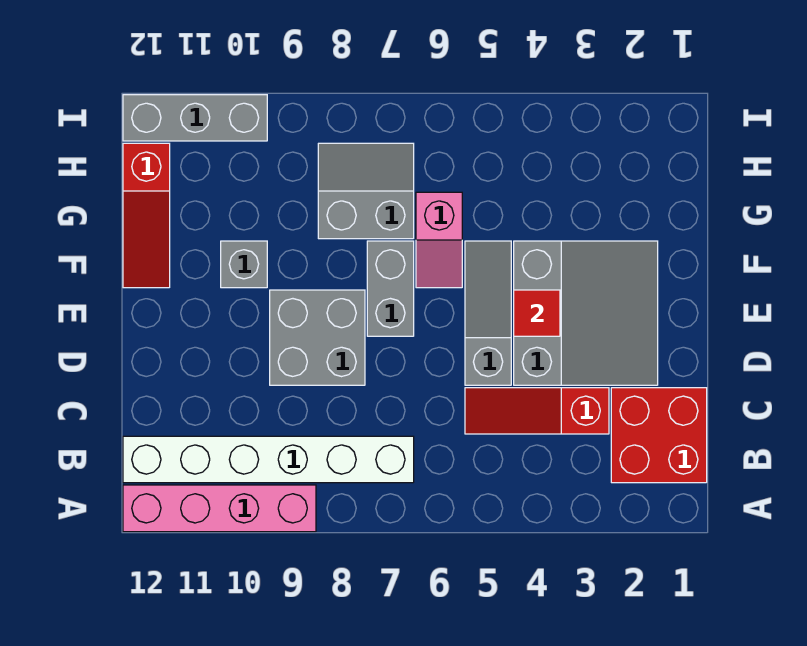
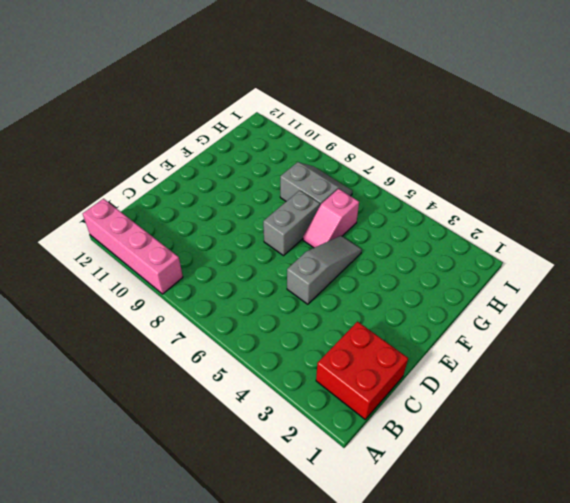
none -> white brick B7:B12 level 1
none -> red slope C3:C5 level 1 top 3
none -> grey slope D2:F4 level 1 top 4

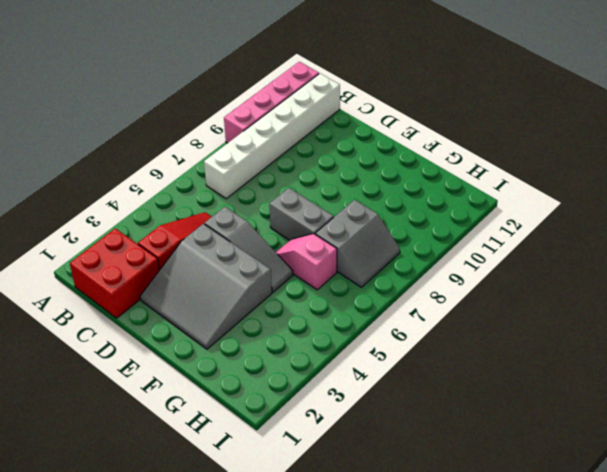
none -> grey brick D8:E9 level 1
none -> grey brick F10 level 1
none -> red slope F12:H12 level 1 top H

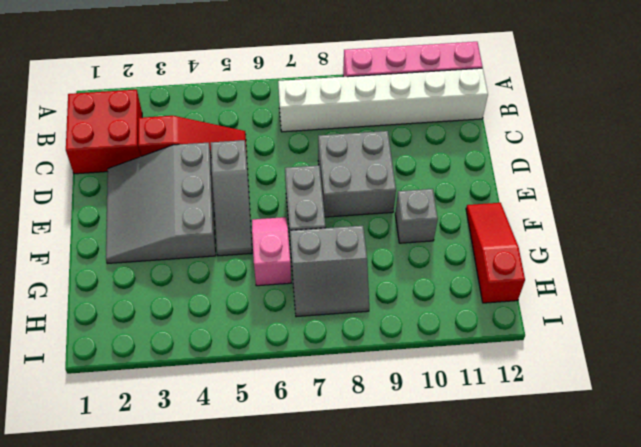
none -> grey brick I10:I12 level 1
none -> red tile E4 level 2

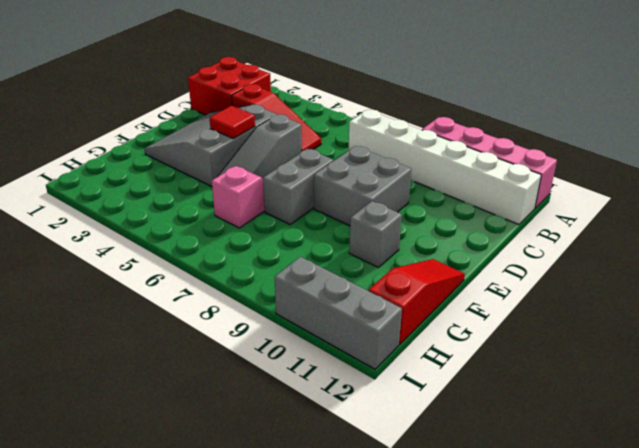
none -> grey slope G7:H8 level 1 top G

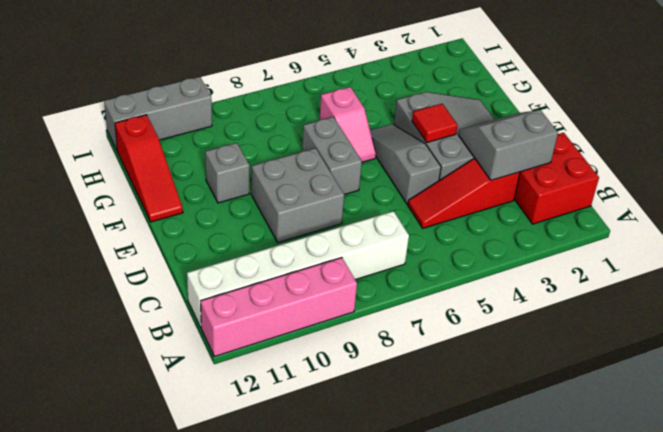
grey slope C2:D3 level 2 top C -> grey slope G7:H8 level 1 top G

